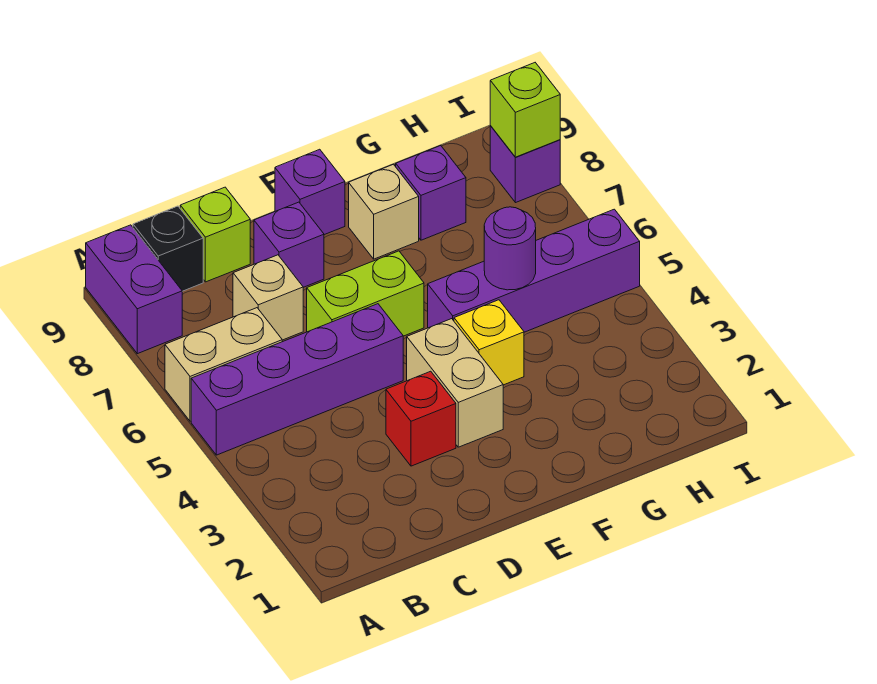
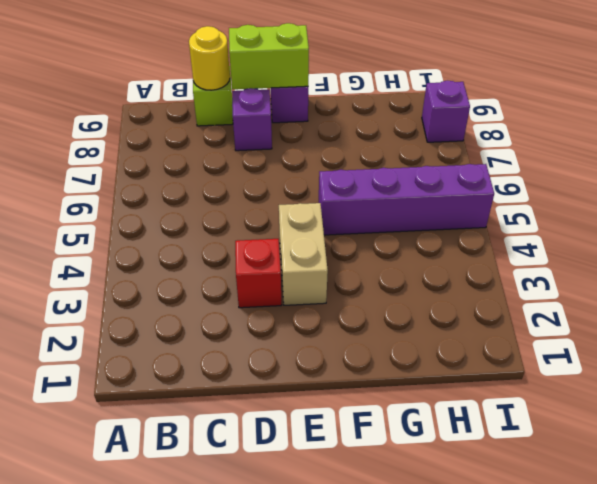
yellow round brick C9 level 2 -> none
lime brick D9:E9 level 2 -> lime brick D6:E6 level 1
none -> purple brick A5:D5 level 1
none -> tan brick A6:B6 level 1
none -> purple brick A8:A9 level 1

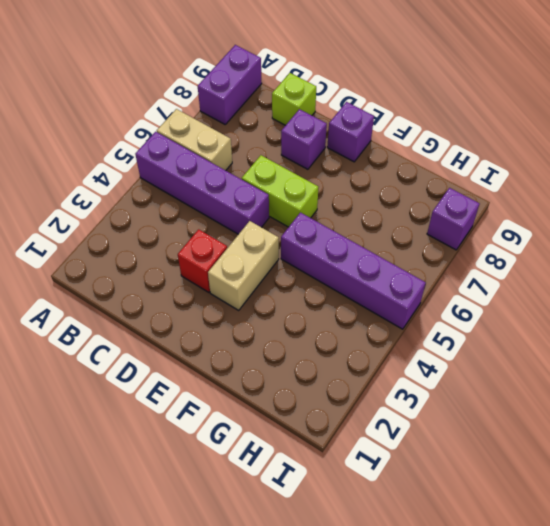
none -> black brick B9 level 1
none -> tan brick C7 level 1
none -> yellow brick F4 level 1

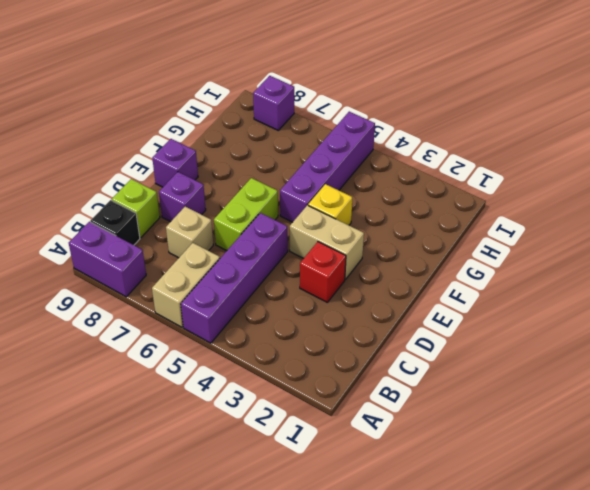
none -> tan brick F8 level 1
none -> purple brick G8 level 1
none -> purple round brick G5 level 2

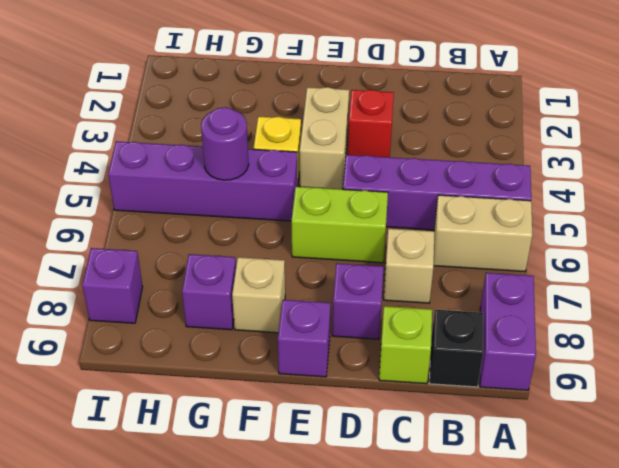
none -> lime brick I8 level 2

